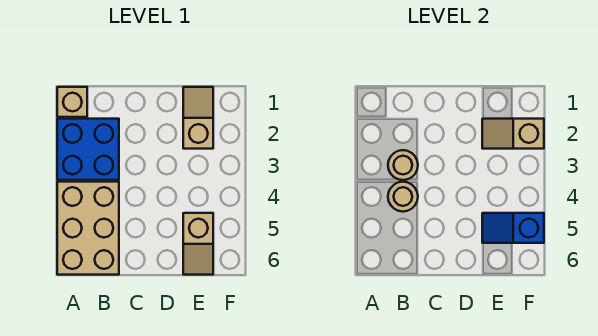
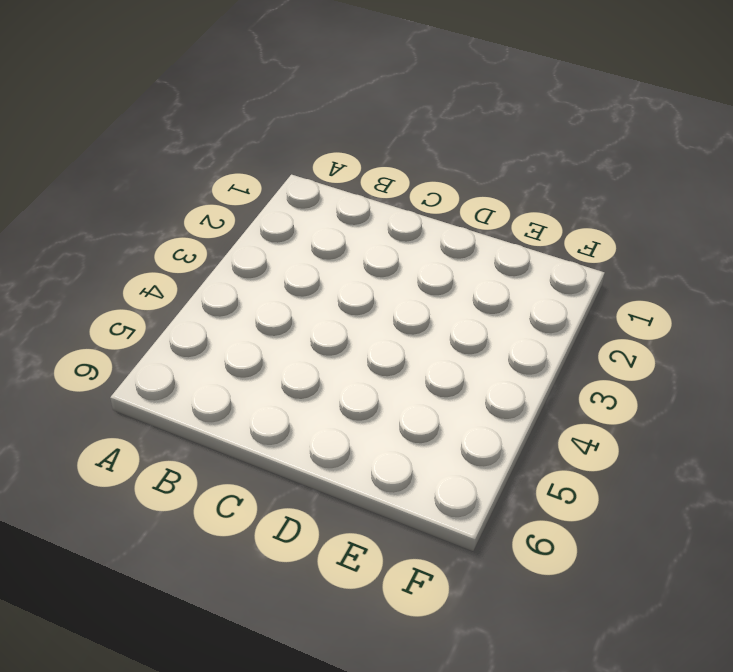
none -> tan brick A1 level 1
none -> blue brick A2:B3 level 1

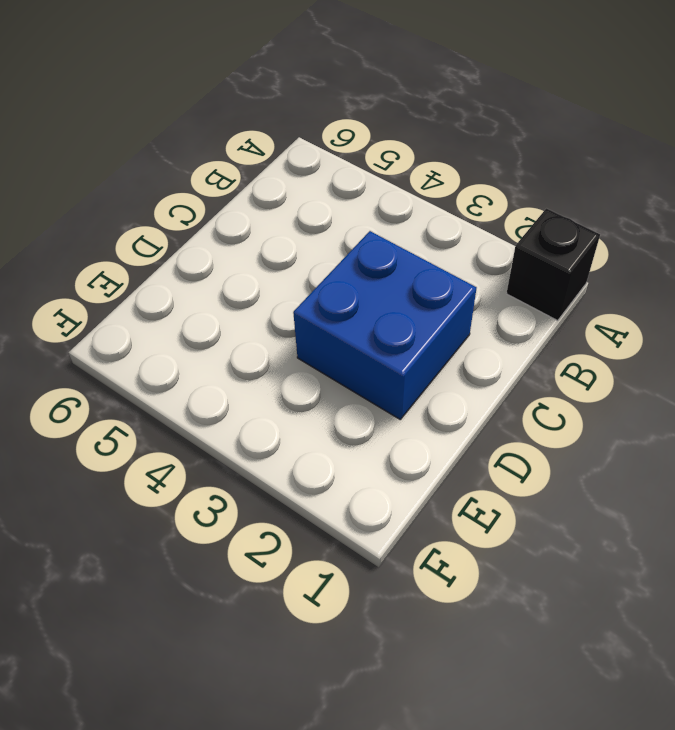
black brick A1 level 1 -> tan brick A1 level 1
blue brick C2:D3 level 1 -> blue brick A2:B3 level 1
none -> tan brick A4:B6 level 1
none -> tan slope E1:E2 level 1 top 2

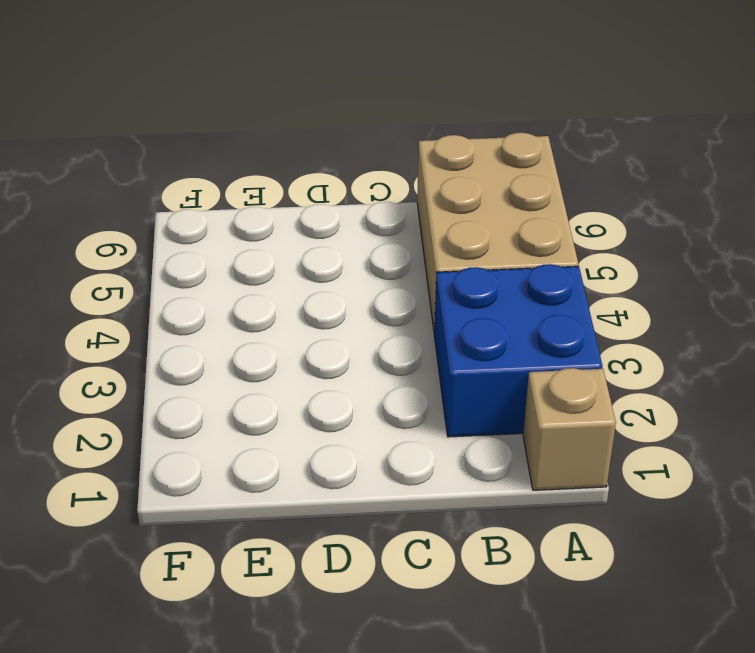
none -> tan slope E1:E2 level 1 top 2
none -> tan slope E5:E6 level 1 top 5

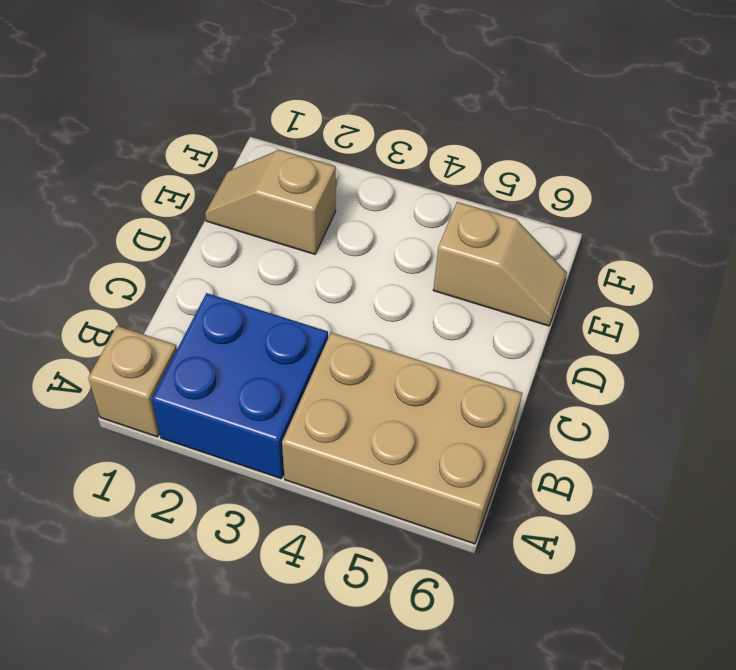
none -> tan round brick B3 level 2
none -> tan round brick B4 level 2

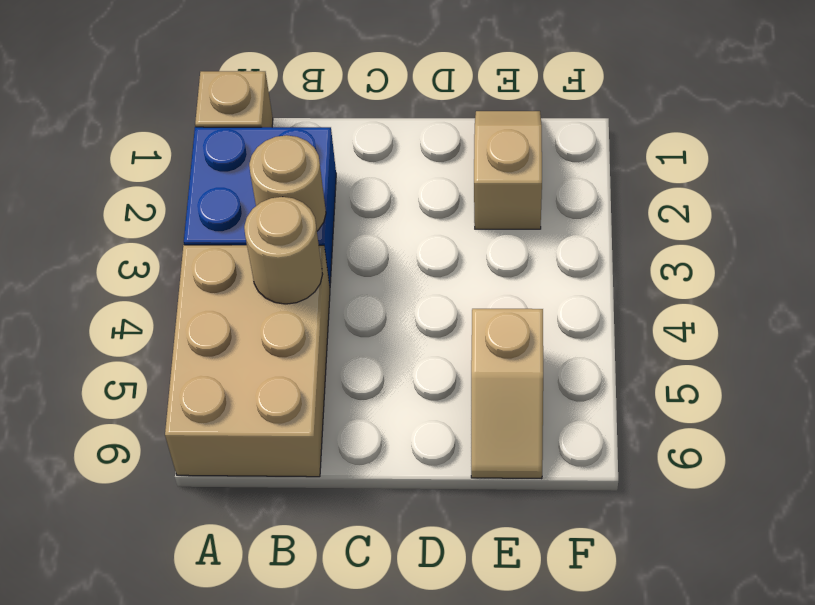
none -> tan slope E2:F2 level 2 top F
none -> blue slope E5:F5 level 2 top F

